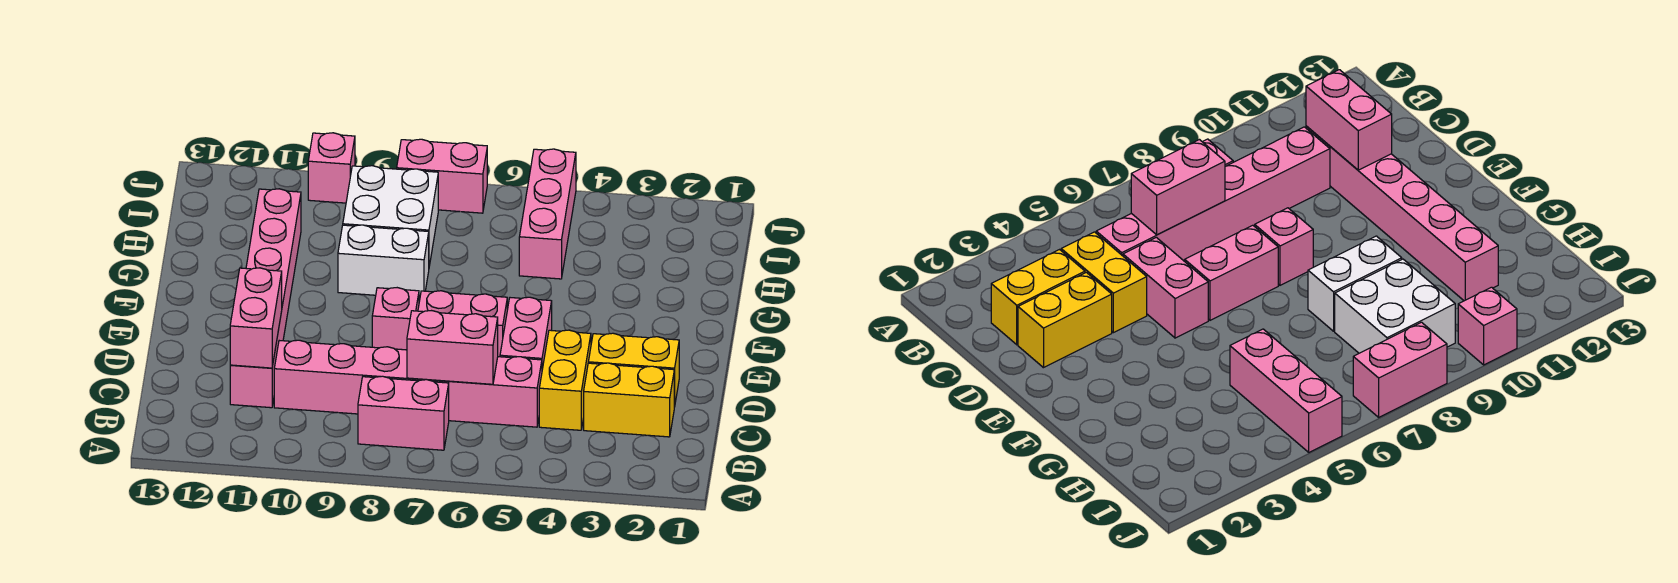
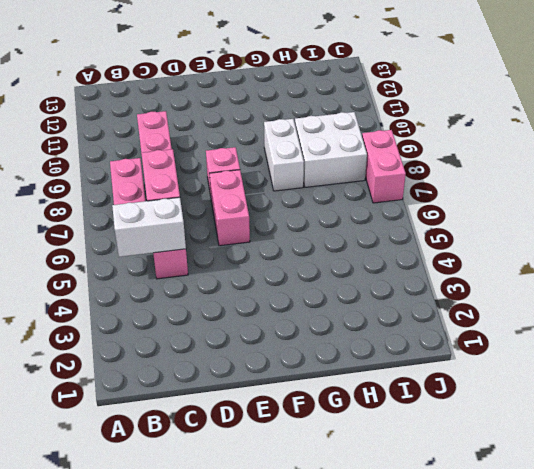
white brick B5:C5 level 2 -> none
none -> yellow brick C2:C3 level 1
none -> yellow brick C4:D4 level 1
none -> pink brick C11:H11 level 1

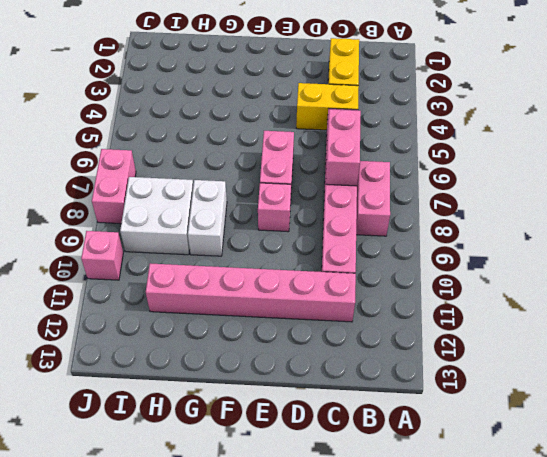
none -> yellow brick D2:D3 level 1
none -> pink brick D5:E5 level 1
none -> pink brick H5:J5 level 1

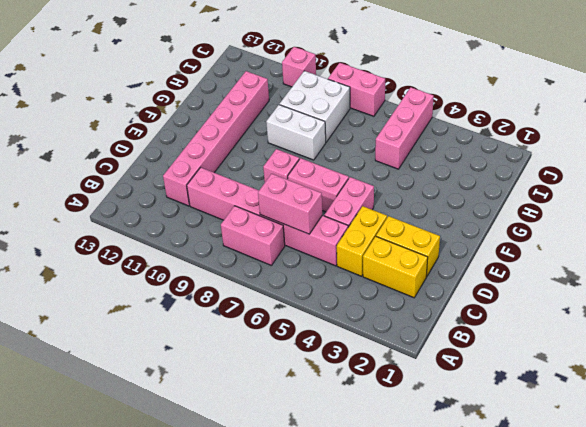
none -> pink brick C11:D11 level 2

